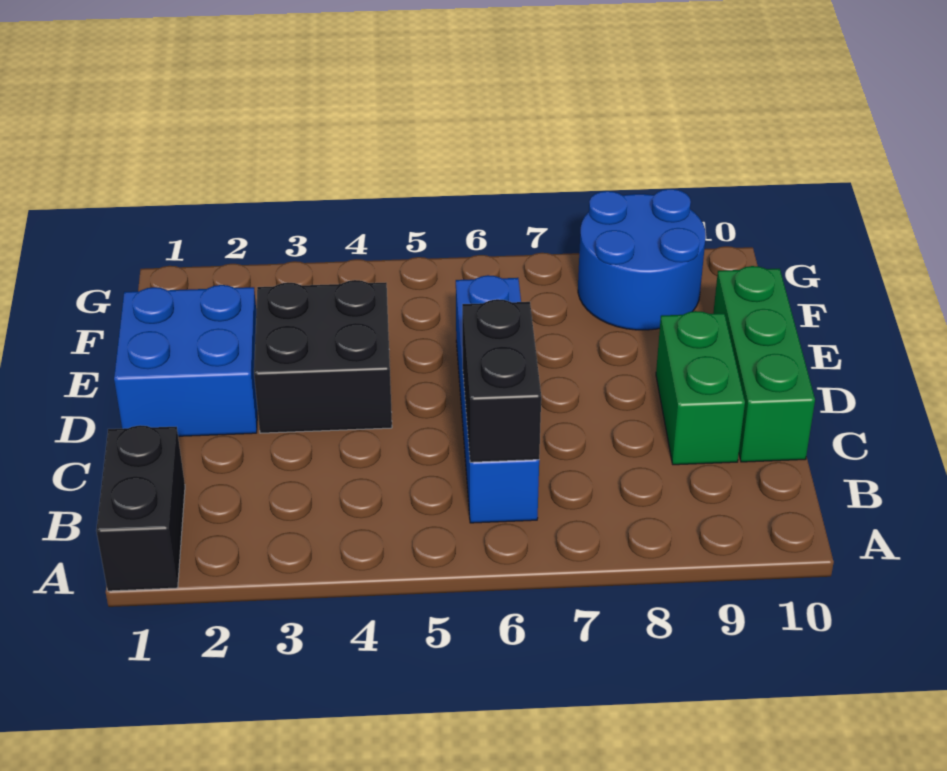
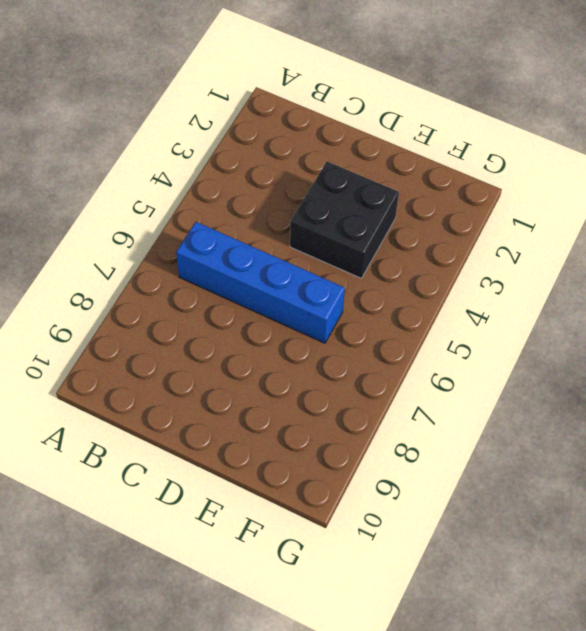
none -> black brick A1:B1 level 1
none -> green brick C9:D9 level 1

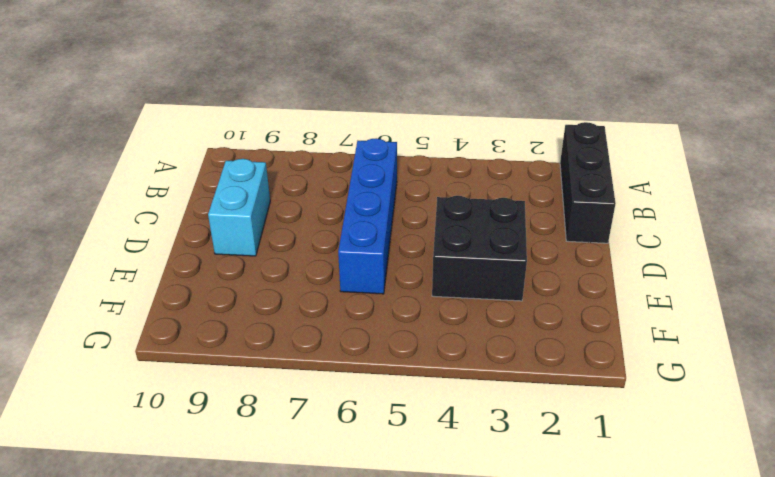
black brick A1:C1 level 1 -> black brick A1:B1 level 1
cyan brick C9:D9 level 1 -> green brick C9:D9 level 1
none -> green brick C10:E10 level 1
none -> blue brick D1:E2 level 1

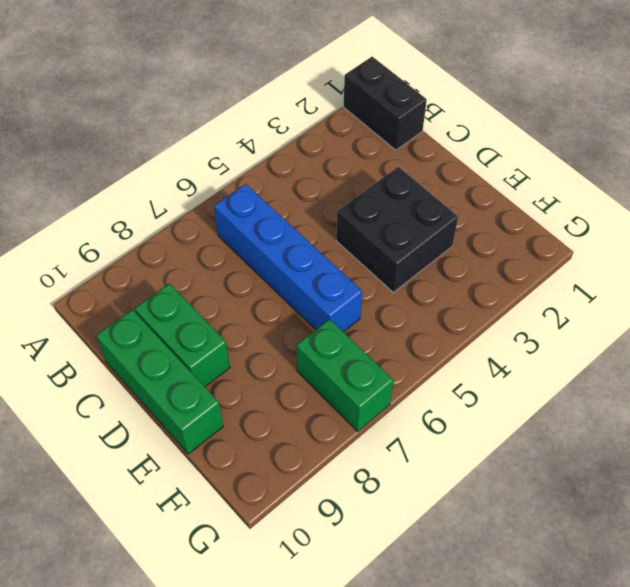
green brick F7:G7 level 1 -> none
none -> blue brick D1:E2 level 1
none -> blue round brick F8:G9 level 1

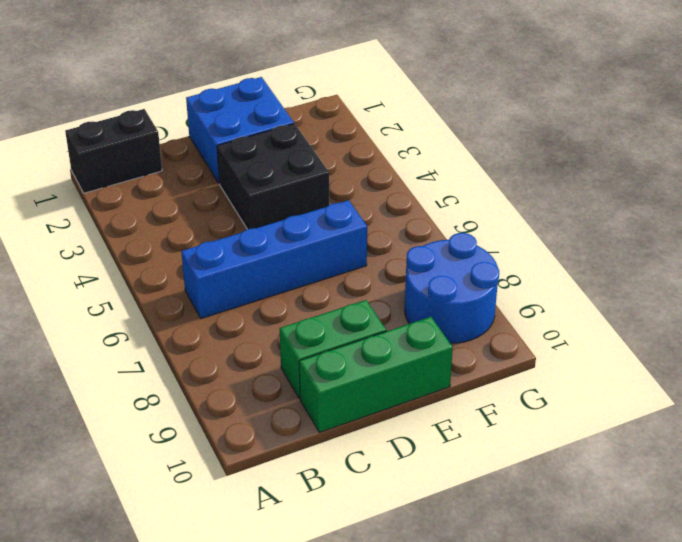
none -> black brick B6:C6 level 2

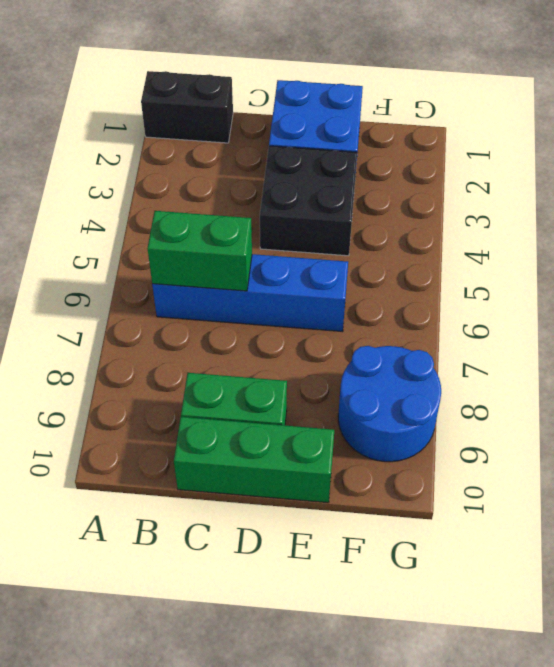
green brick B6:C6 level 2 -> black brick B6:C6 level 2

